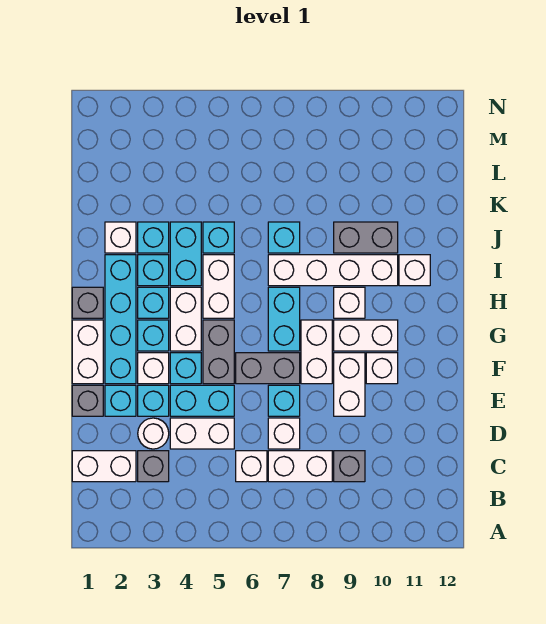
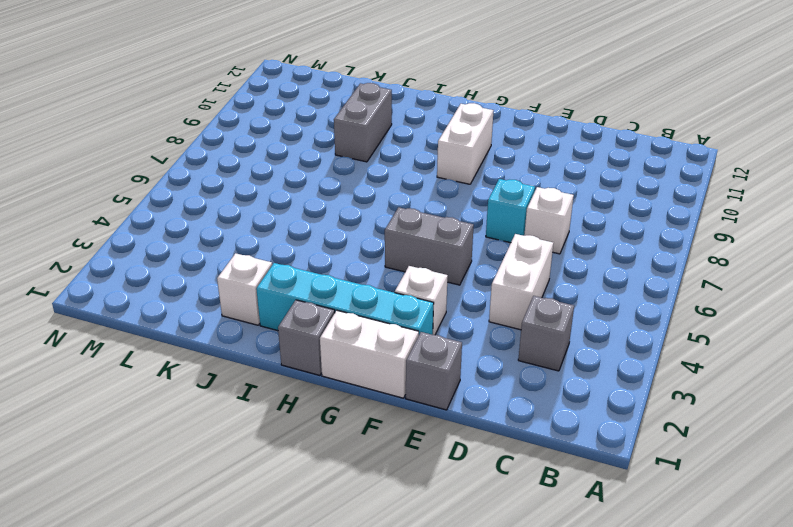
none -> white brick C1:C2 level 1
none -> white brick C6 level 1
none -> white brick C7:C8 level 1
none -> grey brick C9 level 1

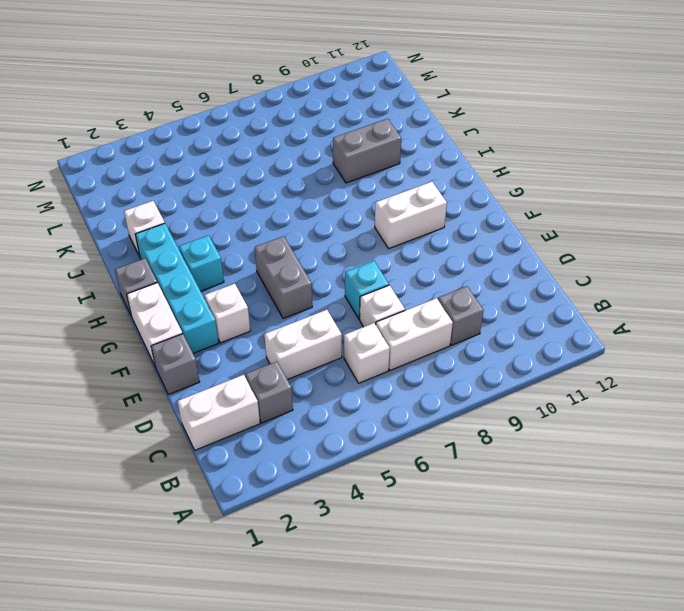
none -> white round brick D3 level 1
none -> cyan brick E2 level 1
none -> cyan brick E3 level 1
none -> cyan brick E4:E5 level 1

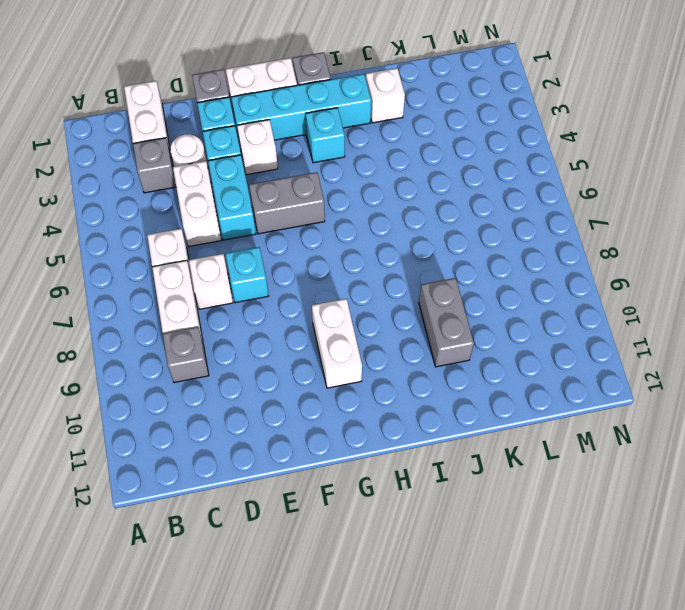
none -> white brick E9:F9 level 1
none -> cyan brick F4 level 1
none -> grey brick F6:F7 level 1
none -> white brick F8:G8 level 1

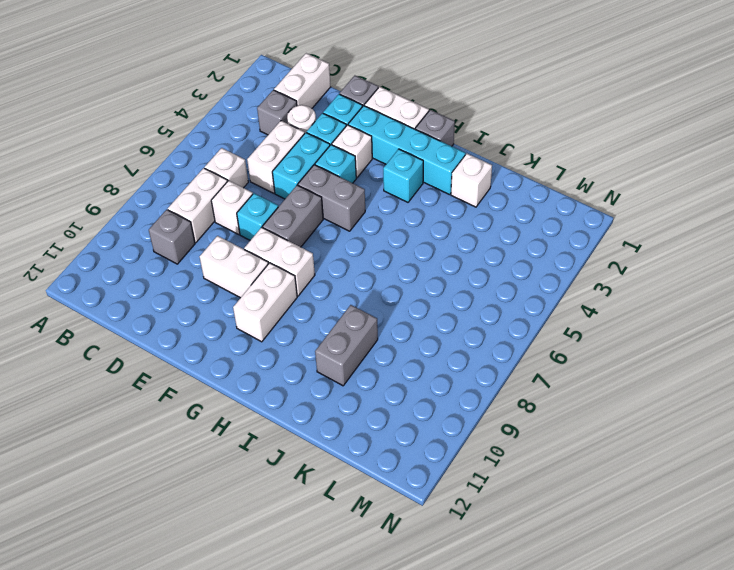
none -> white brick F10 level 1
none -> cyan brick G3 level 1
none -> white brick G4:H4 level 1
none -> cyan brick G7:H7 level 1

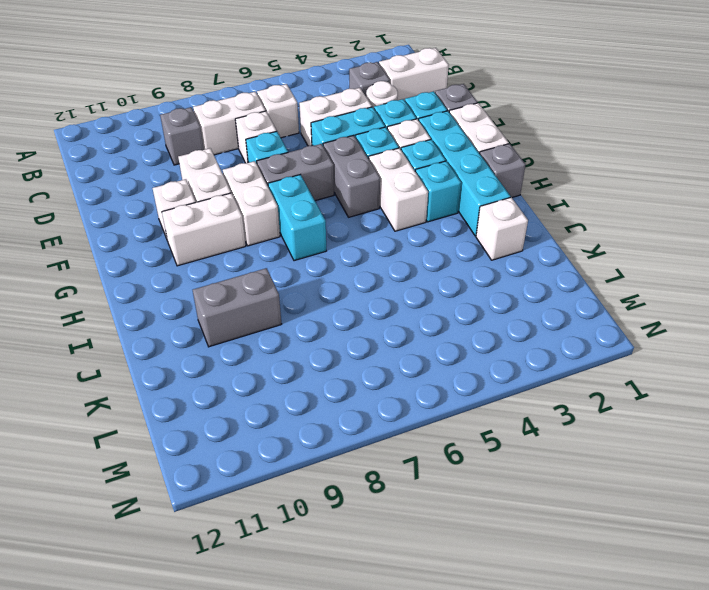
none -> white brick H5:I5 level 1
none -> white brick H9 level 1
none -> cyan brick I3 level 1
none -> cyan brick I4:J4 level 1

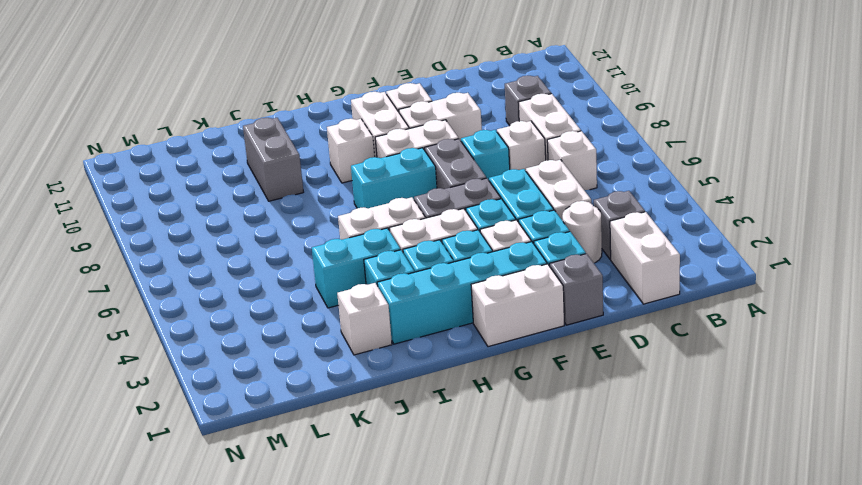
none -> grey brick H1 level 1
none -> white brick I7:I10 level 1
none -> white brick I11 level 1
none -> cyan brick J3 level 1

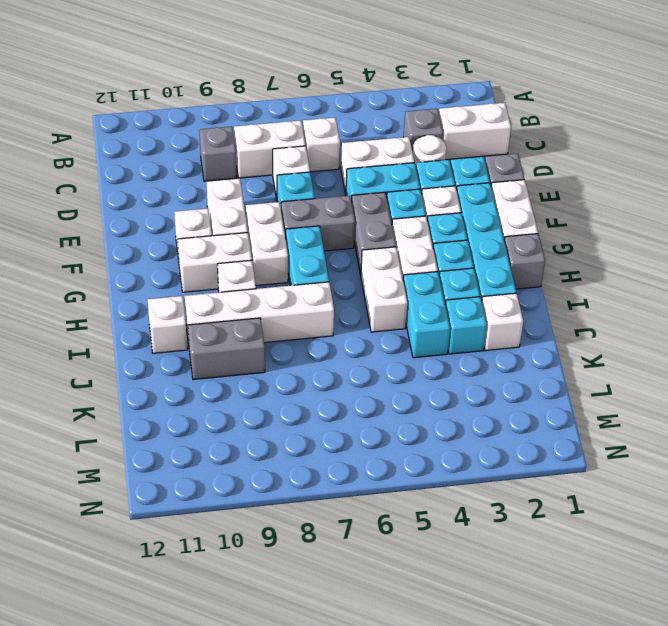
none -> cyan brick J5 level 1
none -> cyan brick J7 level 1

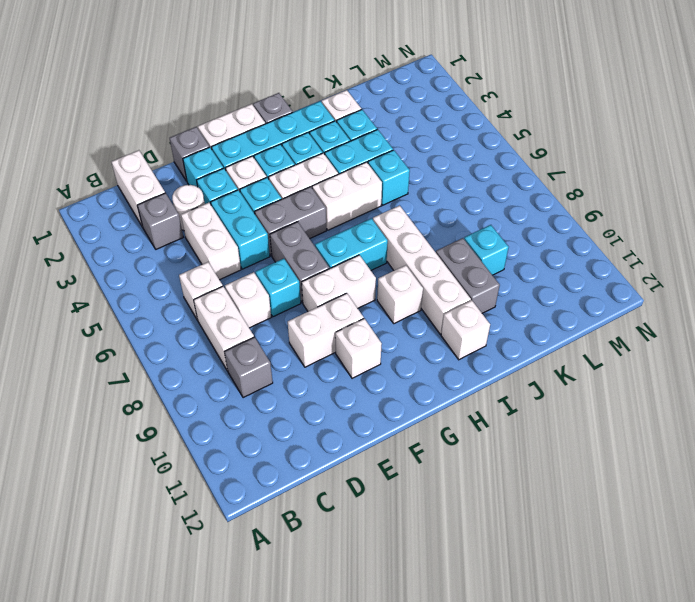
cyan brick K9 level 1 -> cyan brick J7 level 1
none -> white brick G9:G10 level 1

